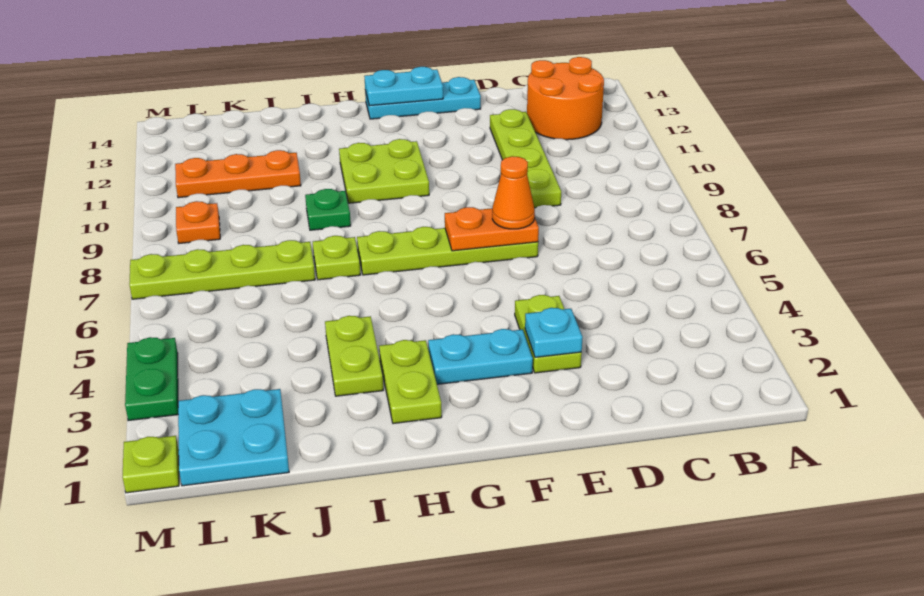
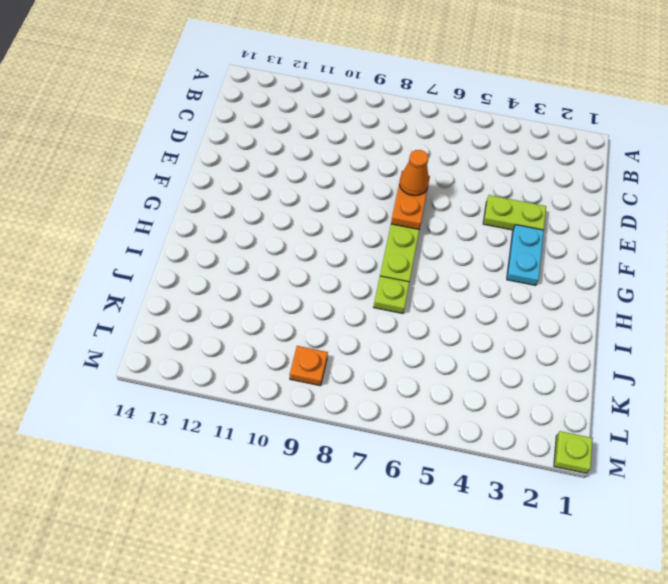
none -> orange round brick B12:C13 level 1
none -> lime plate D9:D12 level 1
none -> cyan plate E14:G14 level 1

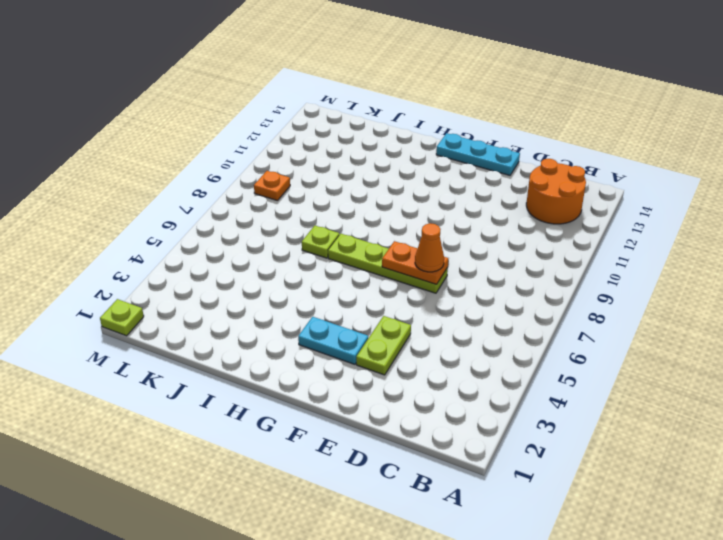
none -> lime plate D9:D12 level 1
none -> lime plate G10:H11 level 1
none -> lime plate H2:H3 level 1

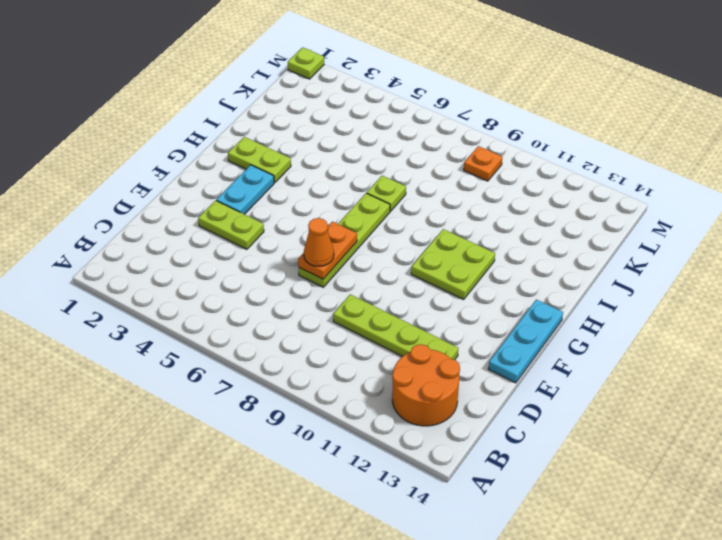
none -> lime plate I3:I4 level 1
none -> green plate I9 level 1
none -> lime plate J7:M7 level 1

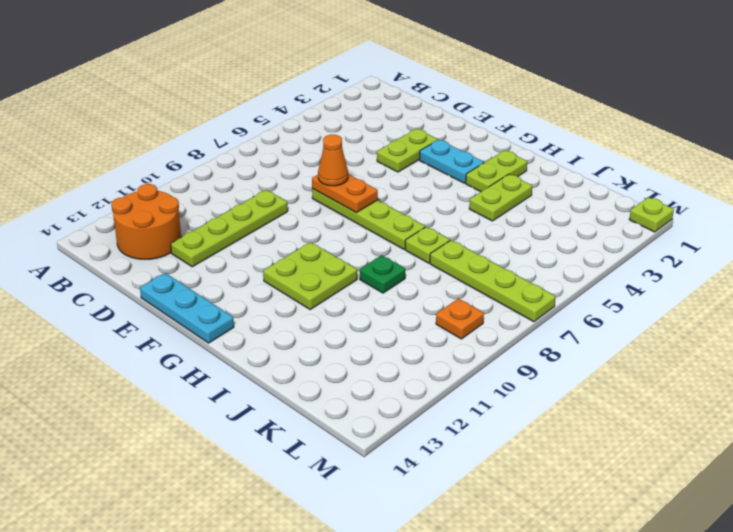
none -> orange plate J11:L11 level 1
none -> cyan plate K1:L2 level 1
none -> green plate M3:M4 level 1

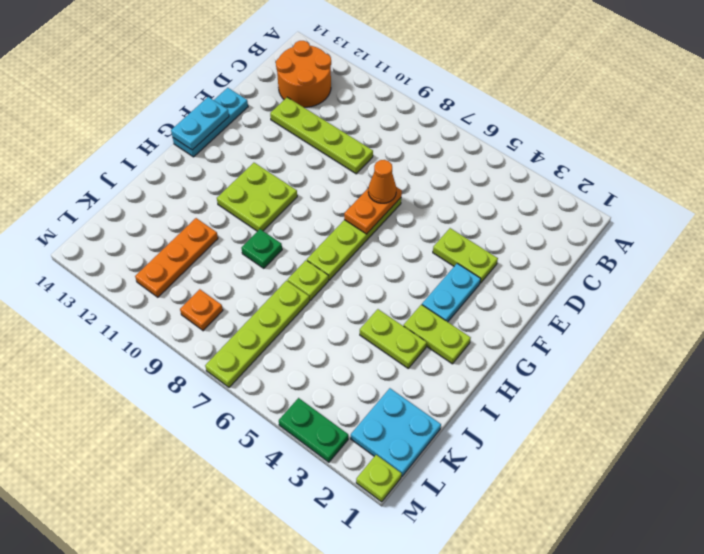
none -> cyan plate E3 level 2

